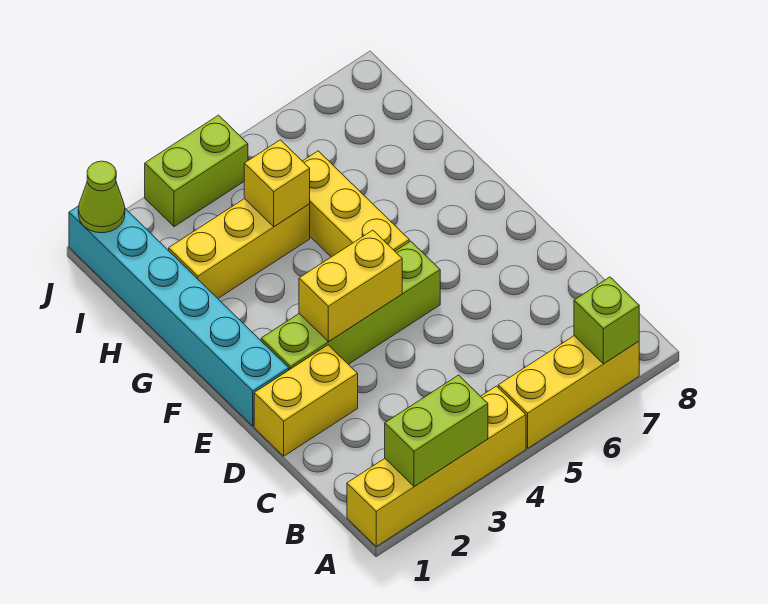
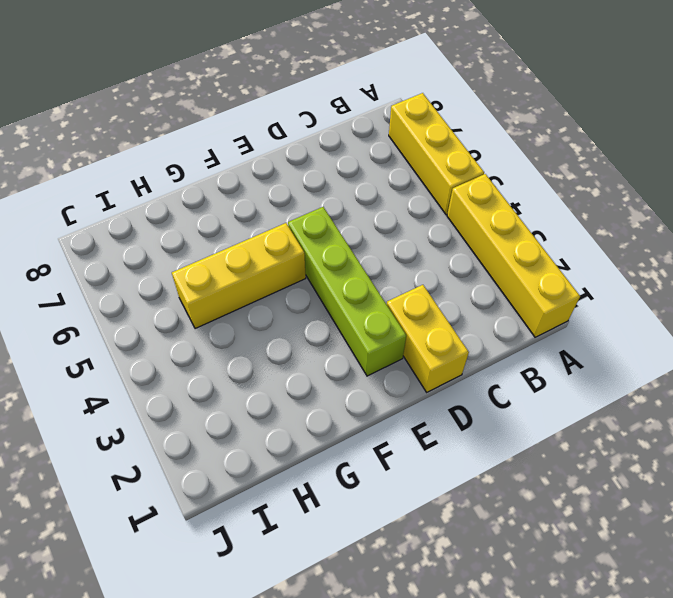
none -> cyan brick E1:J1 level 1
none -> yellow brick H2:H4 level 1
none -> lime brick J3:J4 level 1

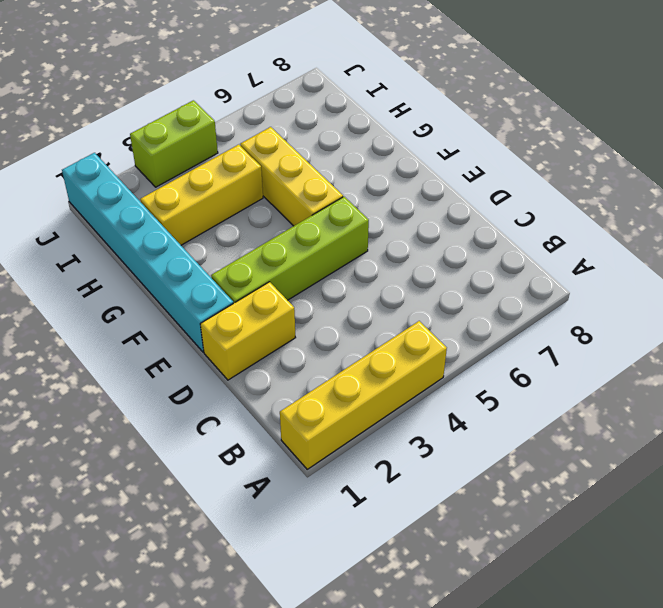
none -> yellow brick A5:A7 level 1
none -> lime brick A2:A3 level 2
none -> lime brick A7 level 2

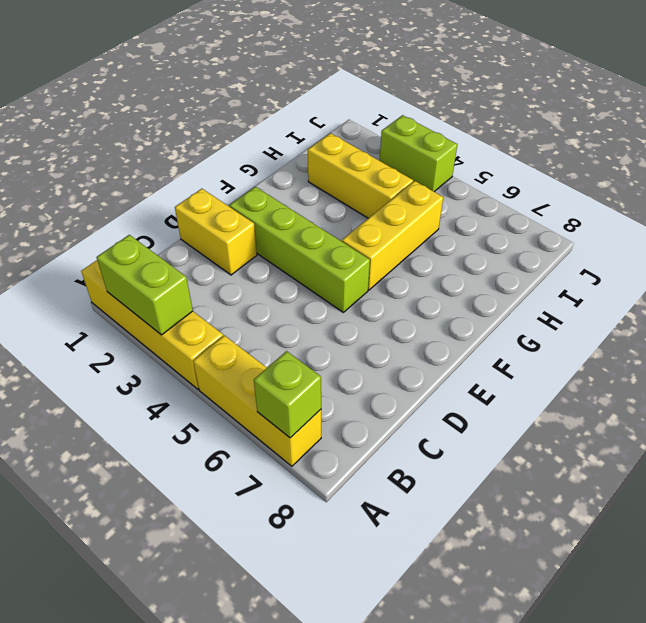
none -> cyan brick E1:J1 level 1
none -> yellow brick E3:E4 level 2
none -> yellow brick H4 level 2

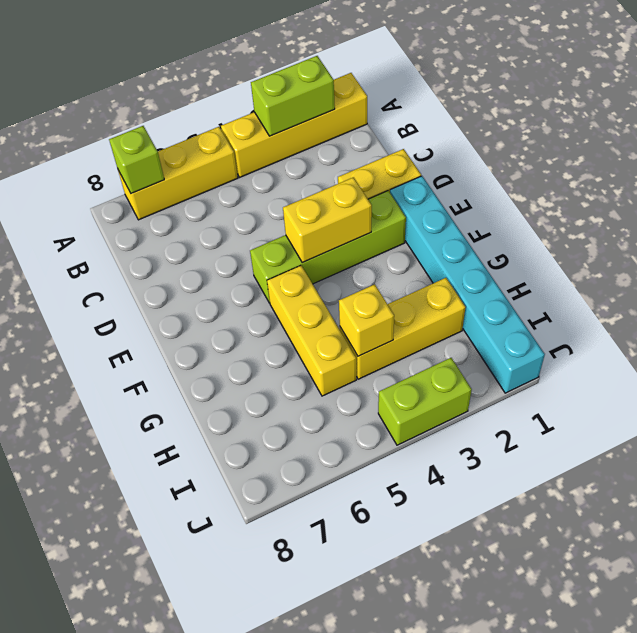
none -> lime cone J1 level 2

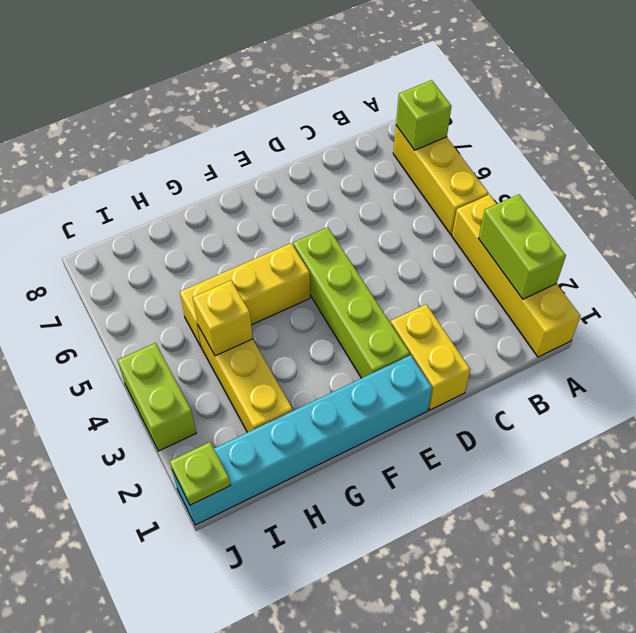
lime plate J1 level 2 -> lime cone J1 level 2
none -> yellow brick E3:E4 level 2

